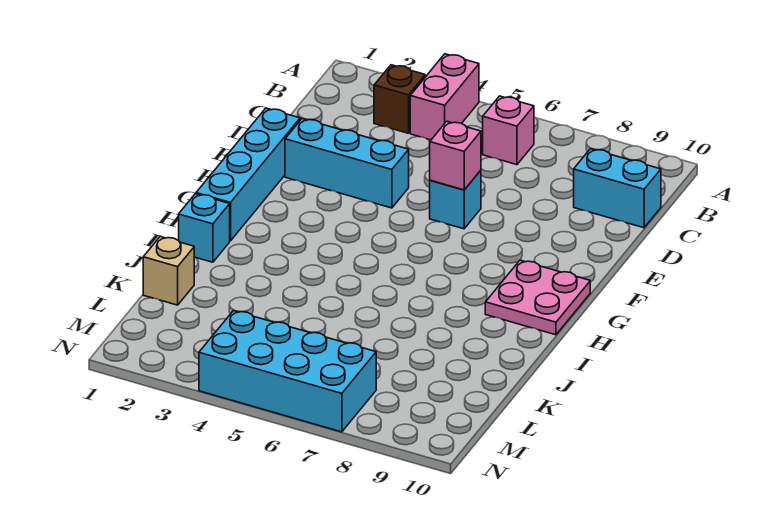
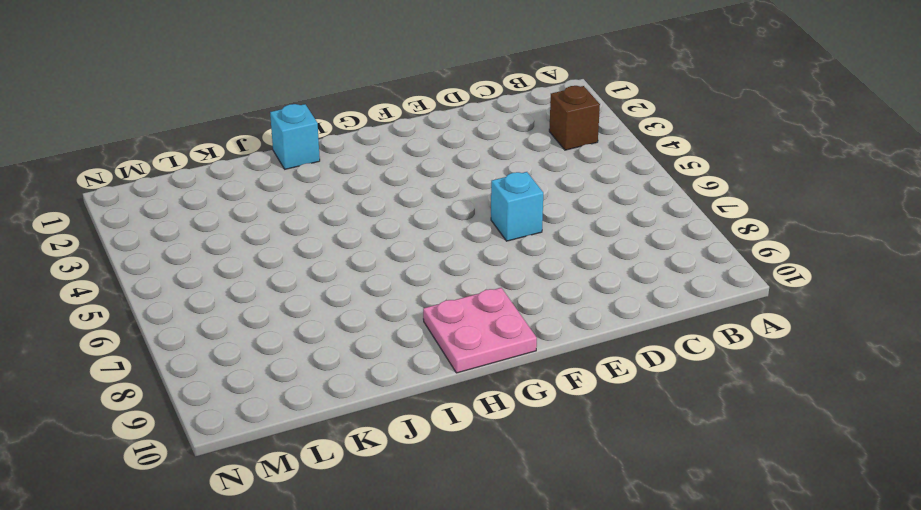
none -> pink brick A4:B4 level 1
none -> pink brick B6 level 1
none -> cyan brick C9:C10 level 1

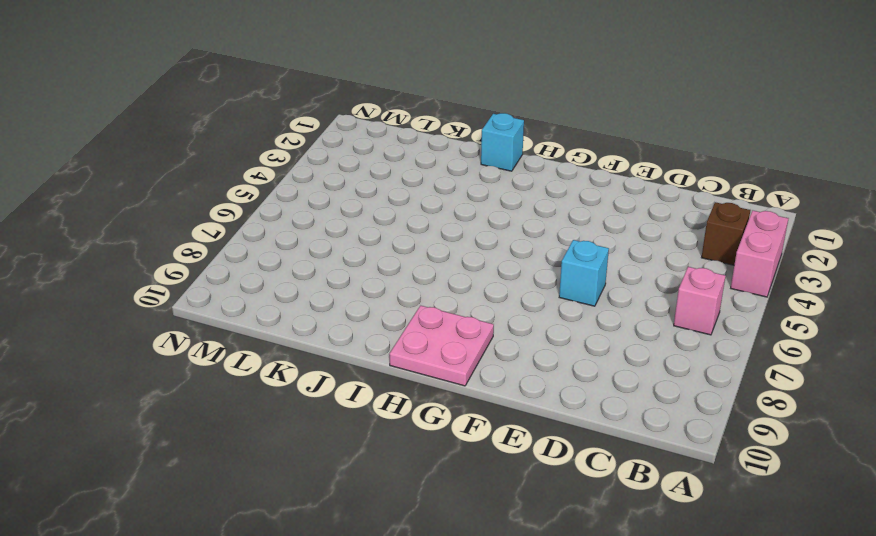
pink brick A3:A4 level 1 -> pink brick A4:B4 level 1
none -> cyan brick C9:C10 level 1
none -> cyan brick E1:H1 level 1
none -> cyan brick E2:E4 level 1

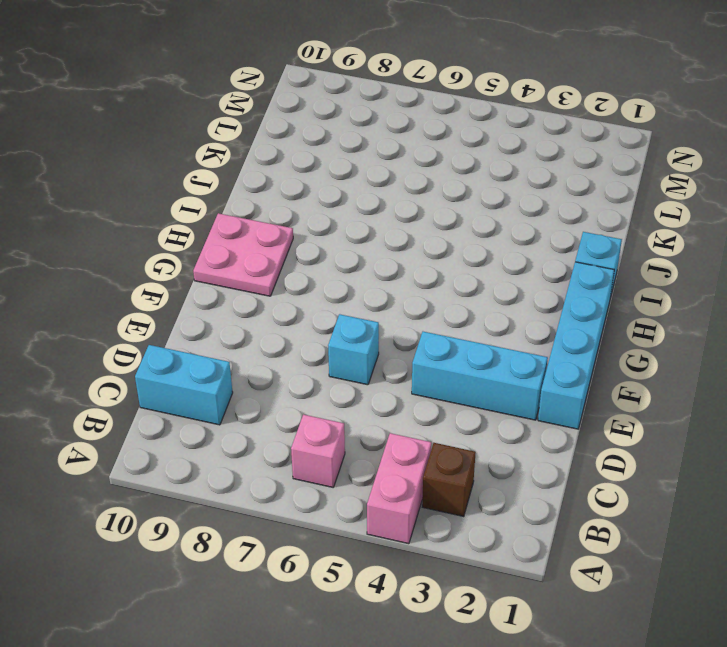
none -> tan brick K1 level 1
none -> cyan brick M4:N7 level 1
none -> pink brick E6 level 2

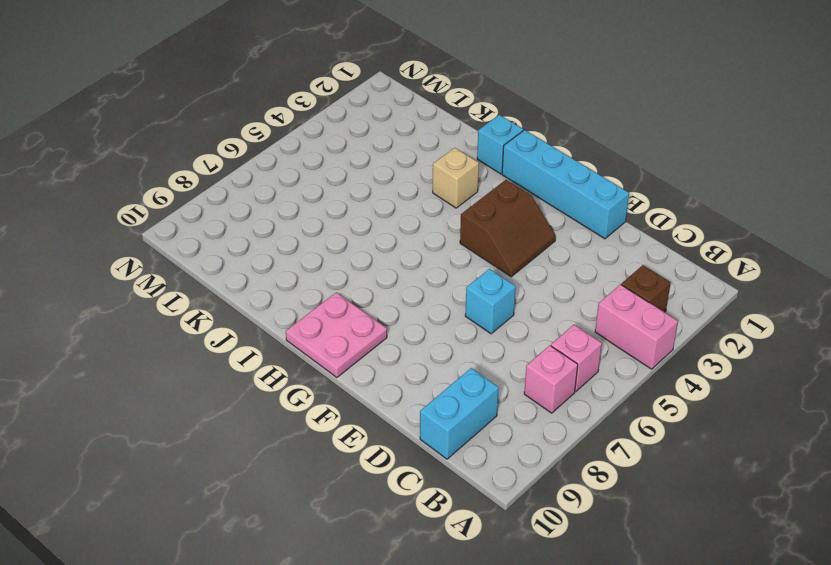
pink brick B7 level 1 -> pink brick E6 level 2
brown slope F3:G4 level 1 top G -> none
tan brick I3 level 1 -> tan brick K1 level 1
none -> cyan brick E2:E4 level 1
none -> cyan brick M4:N7 level 1

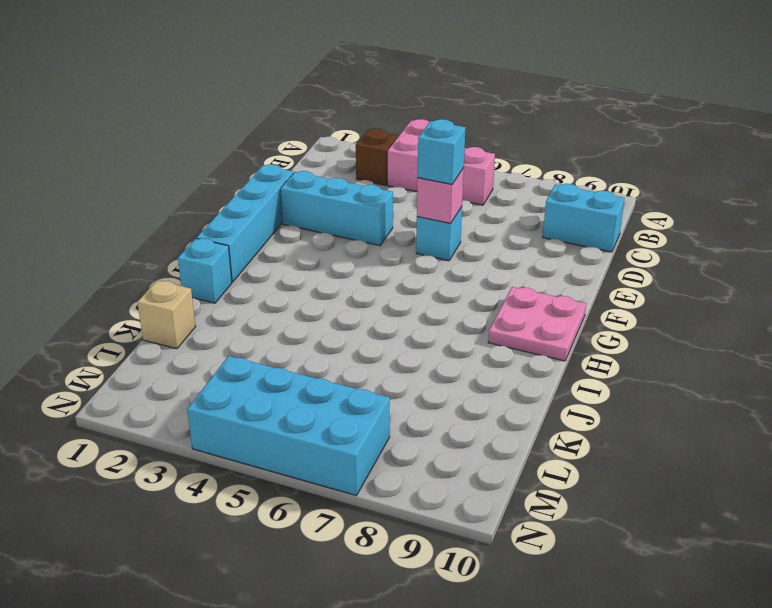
cyan brick E6 level 3 -> none

